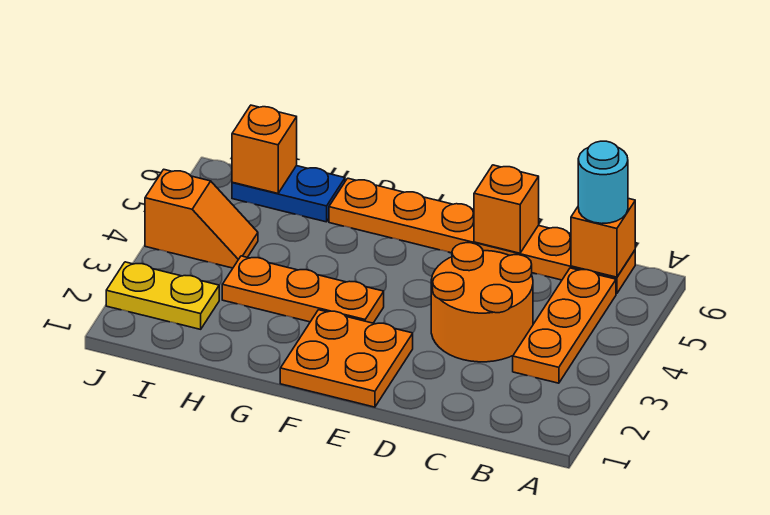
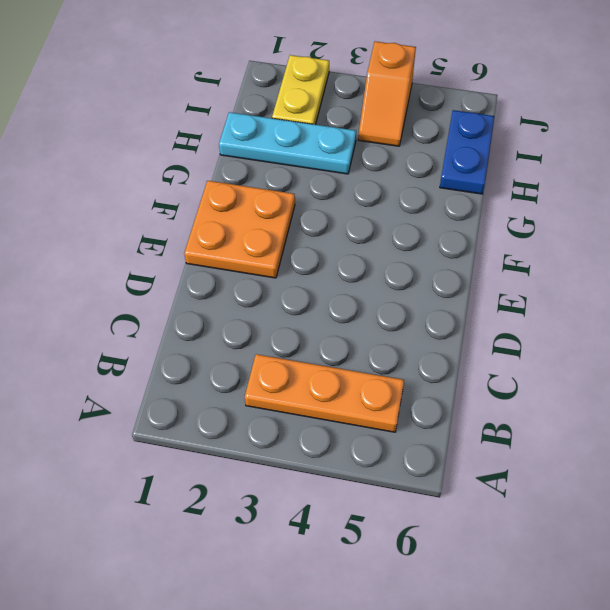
cyan plate H1:H3 level 1 -> orange plate F3:H3 level 1
none -> orange plate B6:G6 level 1
none -> orange round brick C3:D4 level 1
none -> orange brick B6 level 2

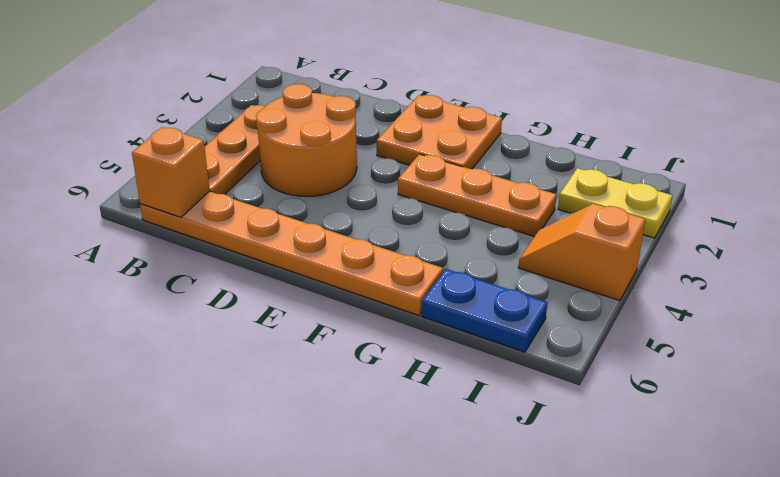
none -> orange brick D6 level 2
none -> orange brick I6 level 2
none -> cyan round brick B6 level 3

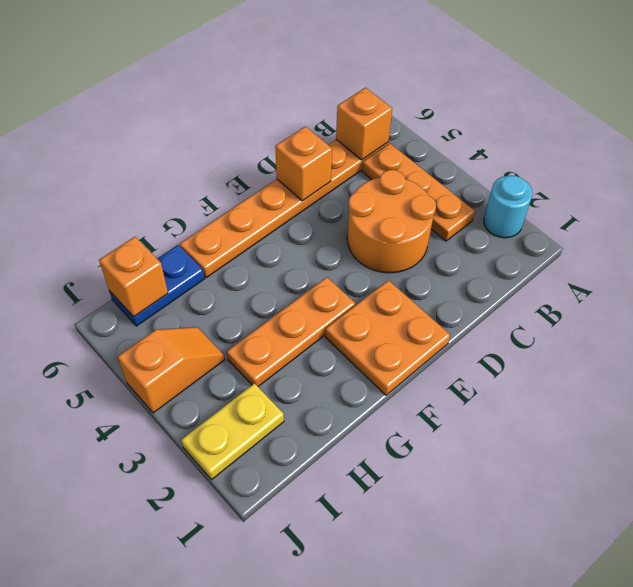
cyan round brick A2 level 1 -> cyan round brick B6 level 3

